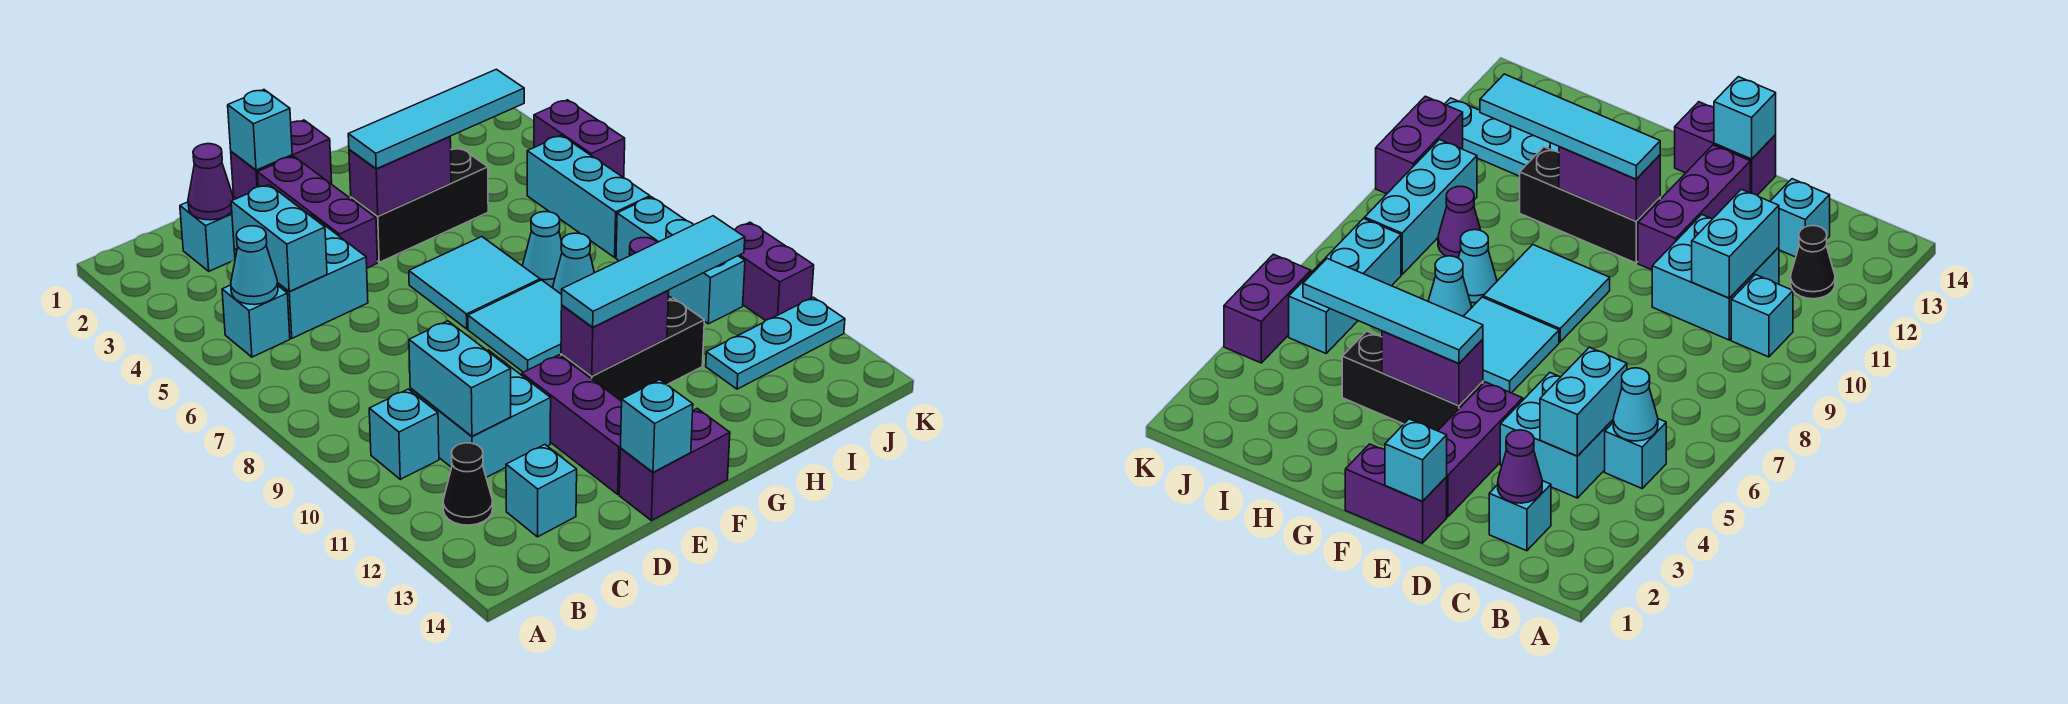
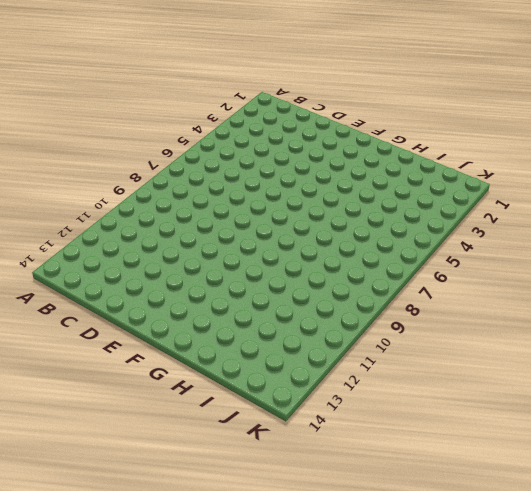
none -> cyan brick B5 level 1
none -> cyan brick B10 level 1
none -> black cone B12 level 1
none -> cyan brick C2 level 1

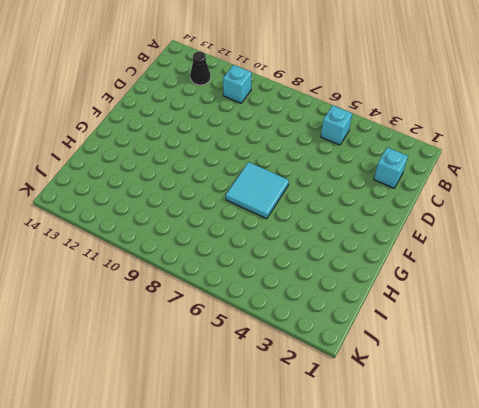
none -> cyan brick C4:D5 level 1
none -> cyan brick C10:D11 level 1
none -> cyan brick C13 level 1
none -> purple brick E1:F1 level 1

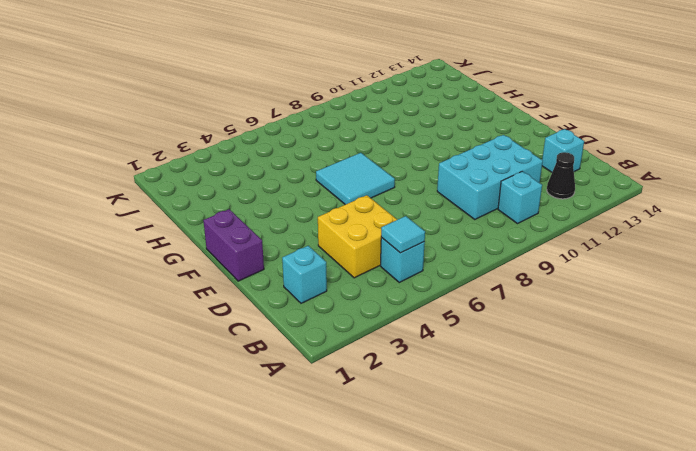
cyan tile B5 level 2 -> cyan cone B5 level 2
yellow brick C4:D5 level 1 -> cyan brick C4:D5 level 1
cyan brick C9:D11 level 1 -> cyan brick C10:D11 level 1
none -> purple brick E2:E4 level 1
none -> purple brick E11:E13 level 1
none -> purple brick E14:F14 level 1
none -> black brick F4:H4 level 1

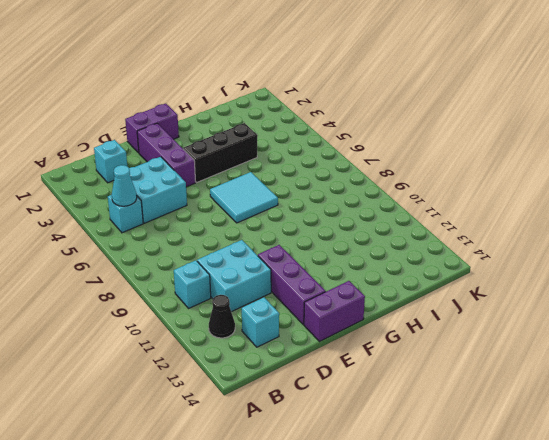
none -> cyan tile F8:G9 level 1
none -> black brick F11:H11 level 1
none -> cyan cone H7 level 1
none -> cyan cone H8 level 1

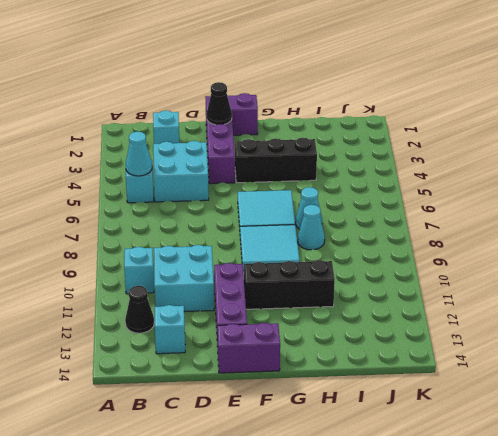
black cone E2 level 2 -> none
none -> purple cone I9 level 1
none -> cyan plate I12:K12 level 1
none -> cyan brick J5:J7 level 1
none -> cyan brick J8:J10 level 1

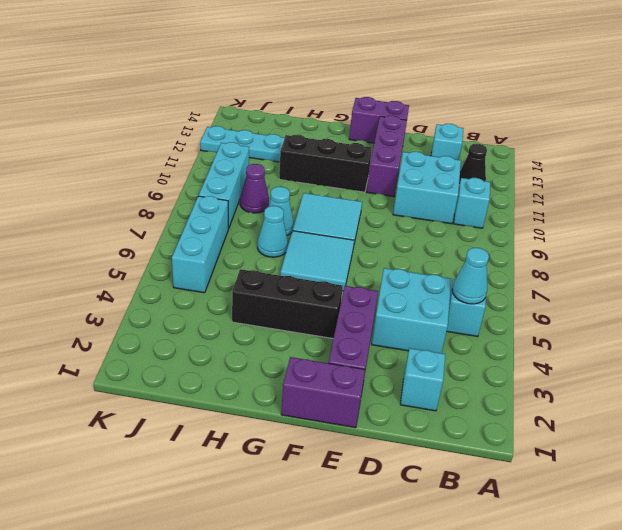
none -> purple brick K4:K5 level 1
none -> purple brick K10:K11 level 1
none -> purple cone C2 level 2
none -> cyan brick C4:C5 level 2

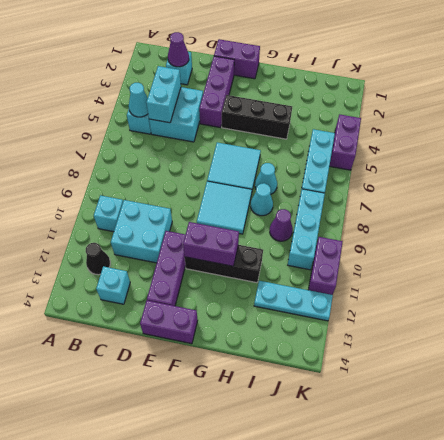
none -> cyan brick C10:C11 level 2
none -> cyan brick E1 level 2
none -> cyan brick E14 level 2
none -> purple brick F4:G4 level 2

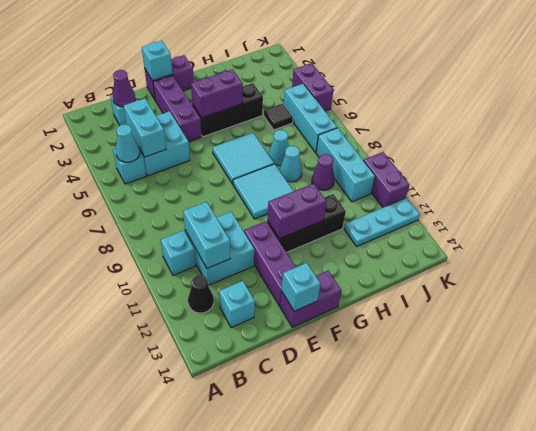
black tile I5 level 1 -> none
none -> cyan tile F4:I4 level 3
none -> cyan tile F11:I11 level 3

